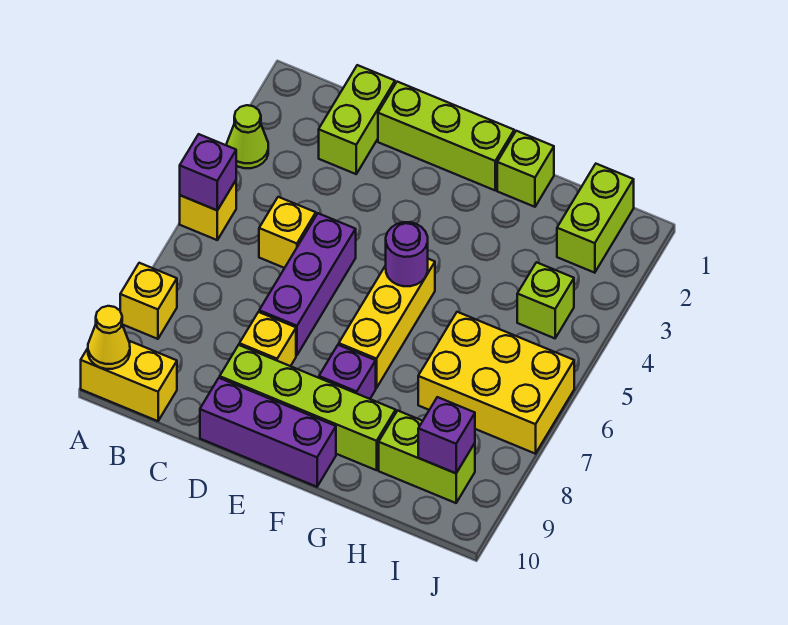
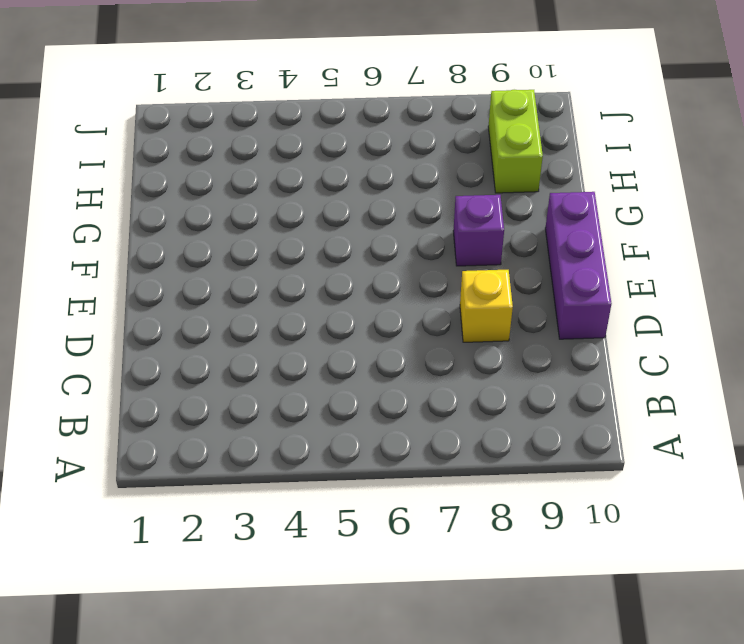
none -> lime cone A3 level 1
none -> yellow brick A5 level 1
none -> yellow brick A8 level 1

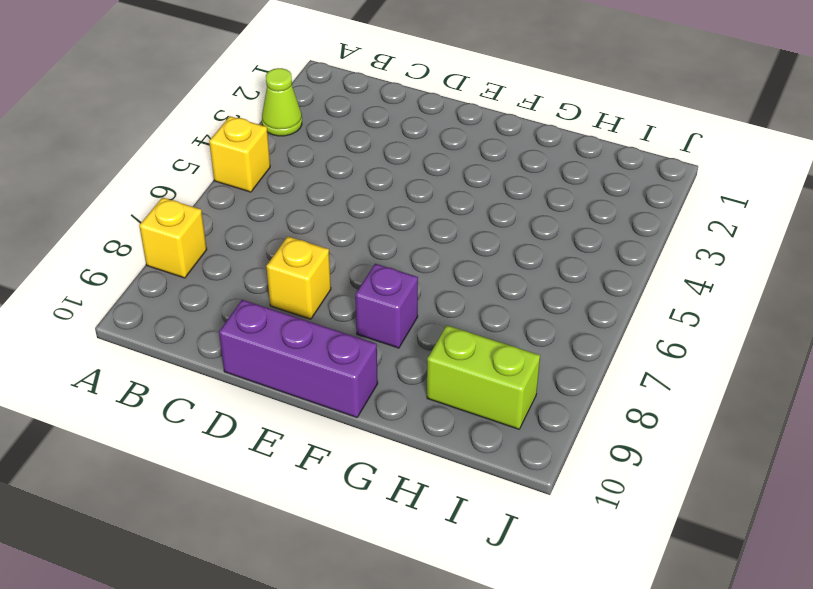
none -> yellow brick A10:B10 level 1
none -> lime brick C1:C2 level 1
none -> yellow brick C5 level 1

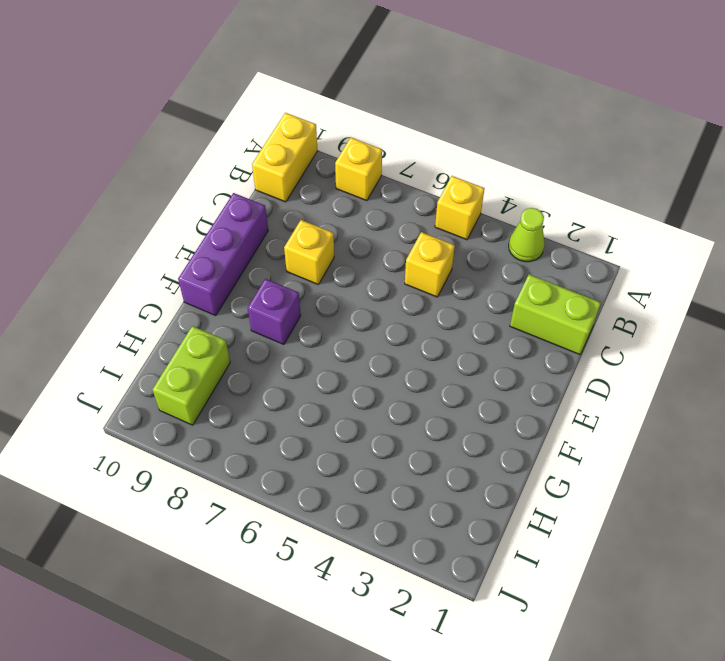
none -> lime brick D1:F1 level 1
none -> purple brick D5:D7 level 1
none -> lime brick D9:G9 level 1

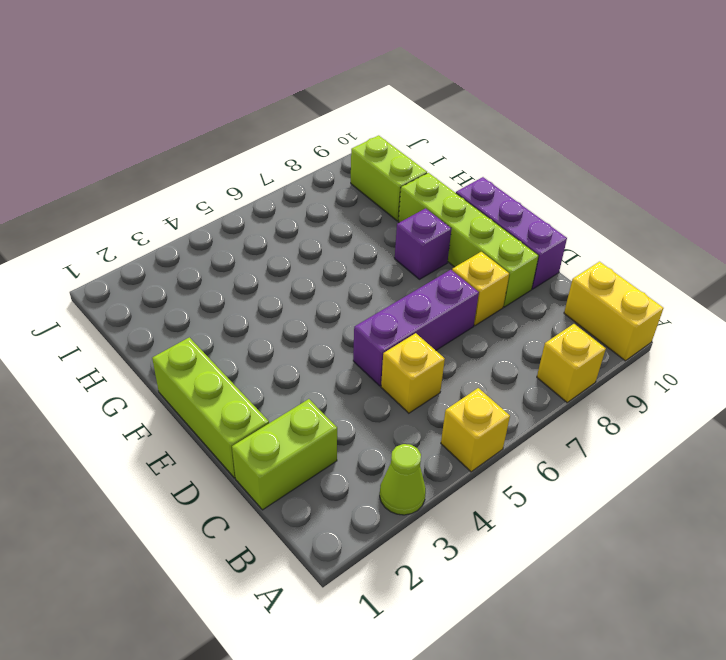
none -> yellow brick F5:F7 level 1
none -> lime brick G1 level 1
none -> yellow brick H6:J7 level 1

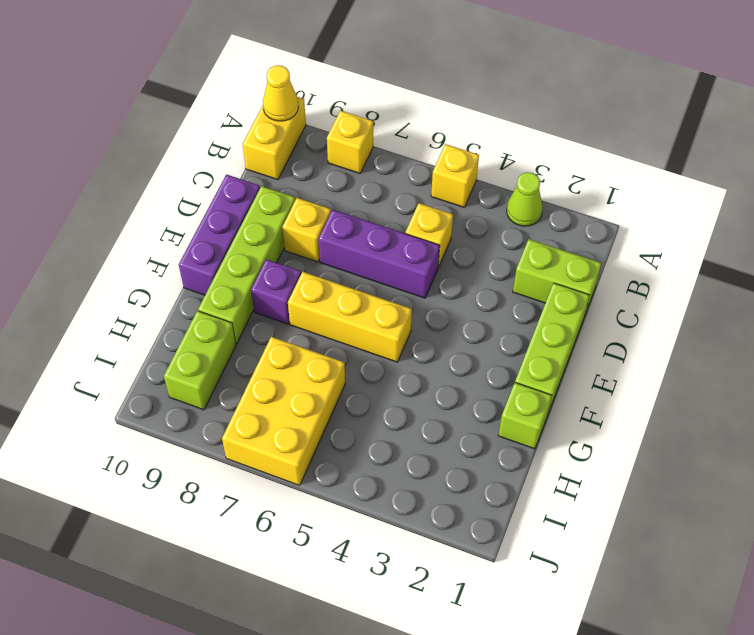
none -> lime brick I1:I2 level 1
none -> lime brick I4 level 1
none -> purple brick A5 level 2

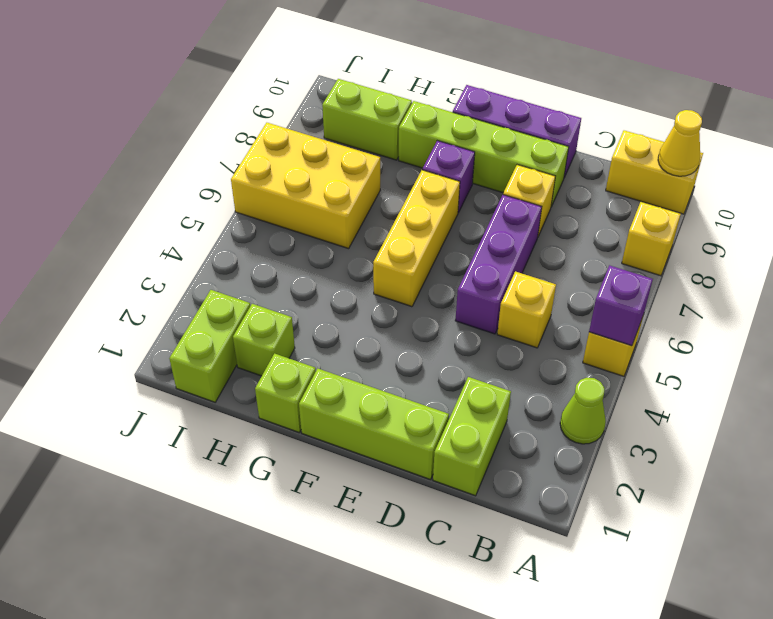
lime brick H2 level 1 -> lime brick I4 level 1
none -> purple round brick F5 level 2
none -> purple brick I9 level 2

